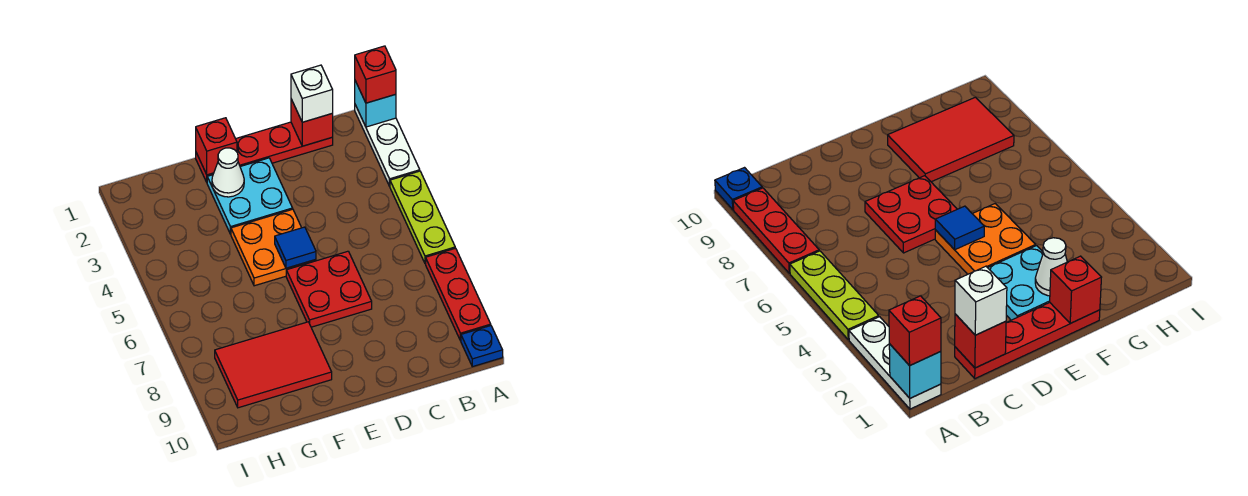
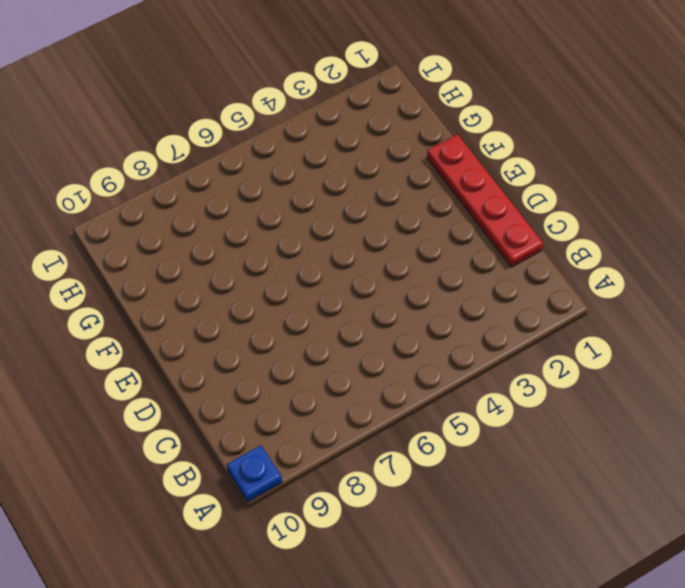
none -> white plate A1:A3 level 1
none -> lime plate A4:A6 level 1
none -> red plate A7:A9 level 1

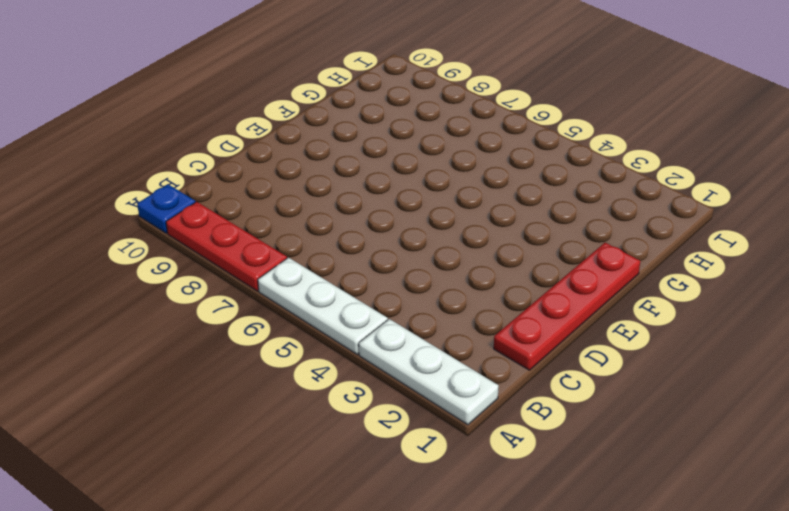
white plate A4:A6 level 1 -> lime plate A4:A6 level 1
none -> red plate D6:E7 level 1
none -> cyan plate E2:F3 level 1
none -> orange plate E4:F5 level 1

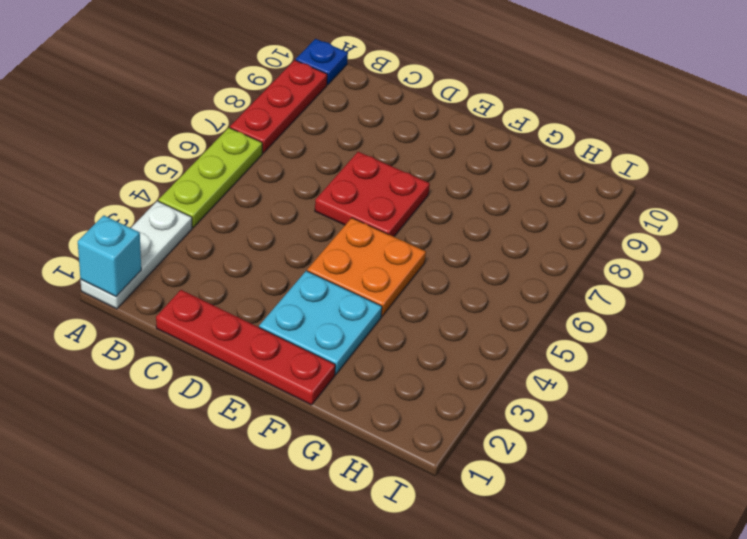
none -> red tile F8:H9 level 1
none -> red brick C1 level 2
none -> blue tile E5 level 2

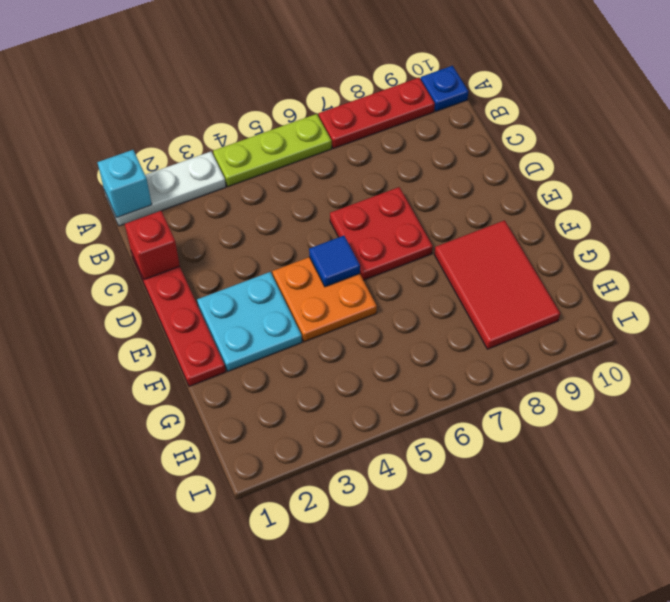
none -> red brick F1 level 2
none -> white cone F2 level 2
none -> red brick A1 level 3

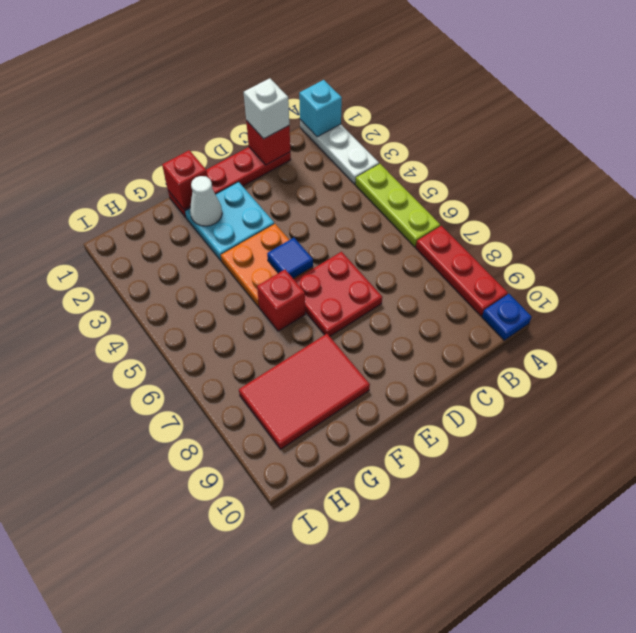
red brick F6 level 1 -> red brick A1 level 3

